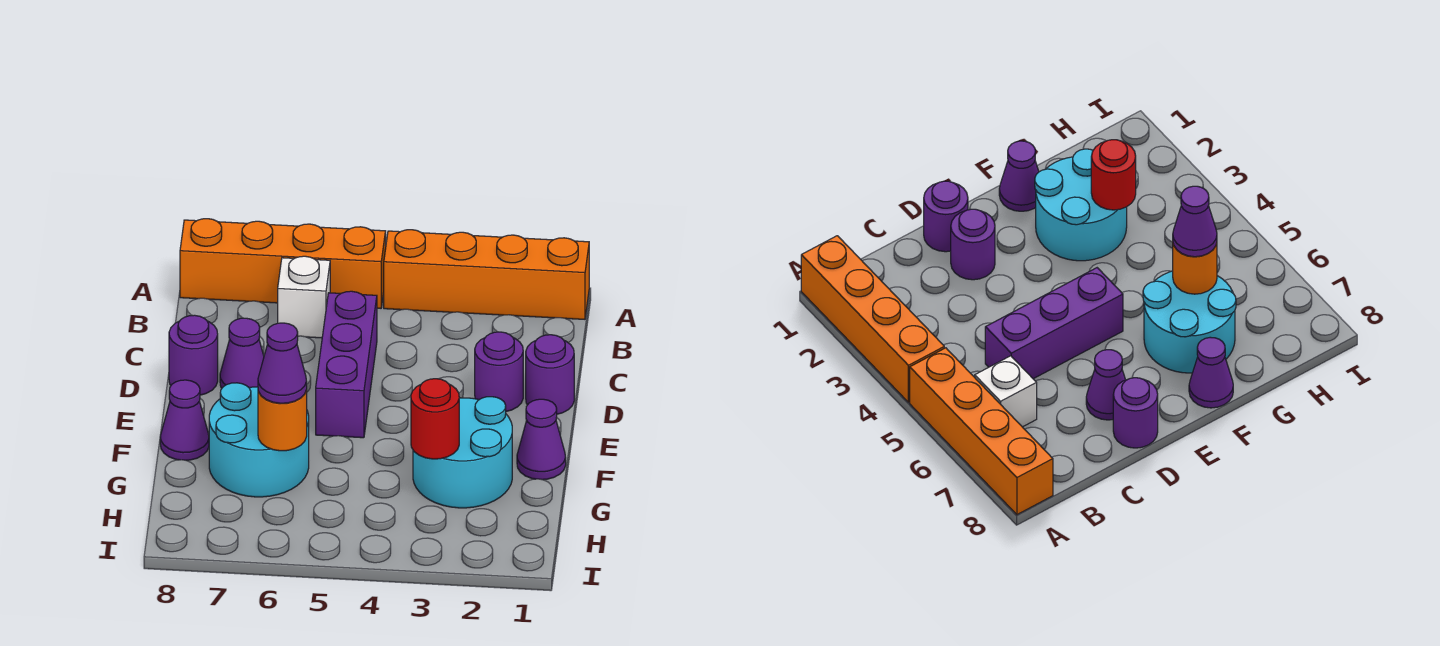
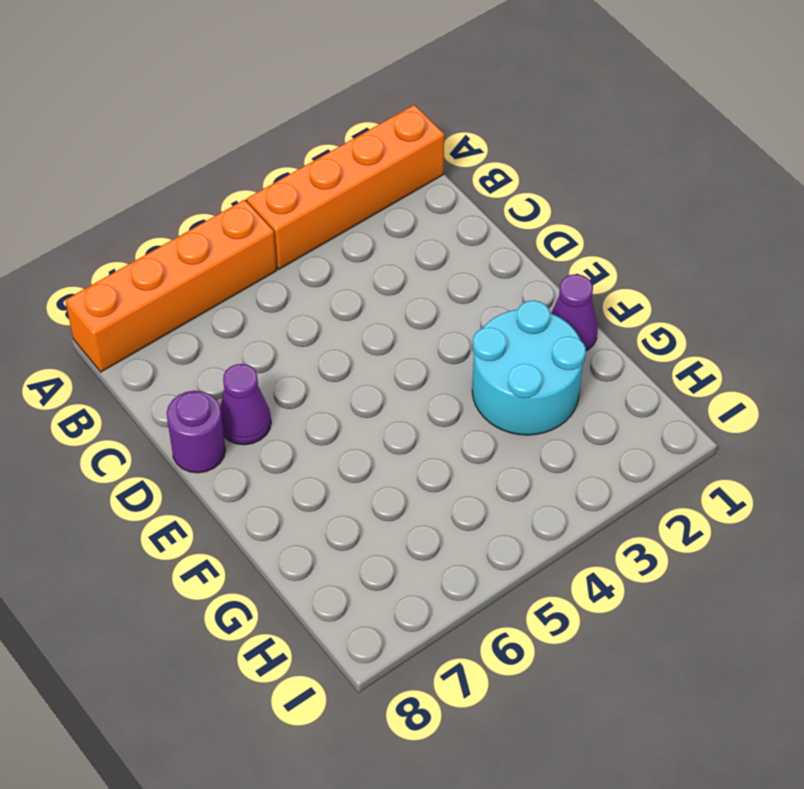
none -> white brick B6 level 1
none -> purple brick C5:E5 level 1
none -> purple round brick D1 level 1

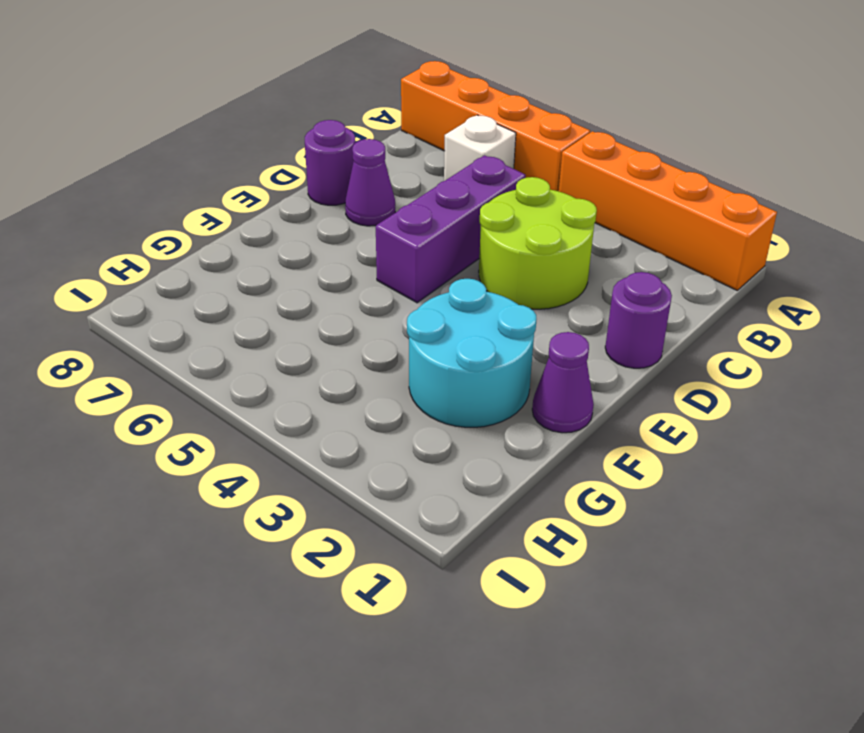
lime round brick C3:D4 level 1 -> none
none -> purple round brick D2 level 1
none -> cyan round brick F6:G7 level 1
none -> purple cone F8 level 1

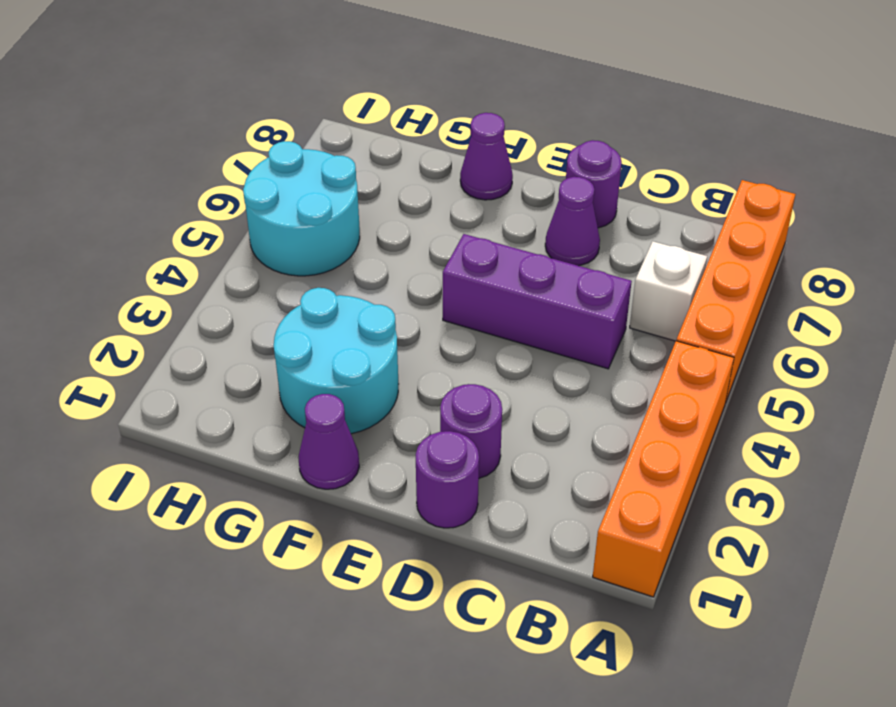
cyan round brick H5:I6 level 1 -> cyan round brick F6:G7 level 1
none -> red round brick G3 level 2
none -> orange round brick G6 level 2
none -> purple cone G6 level 3

